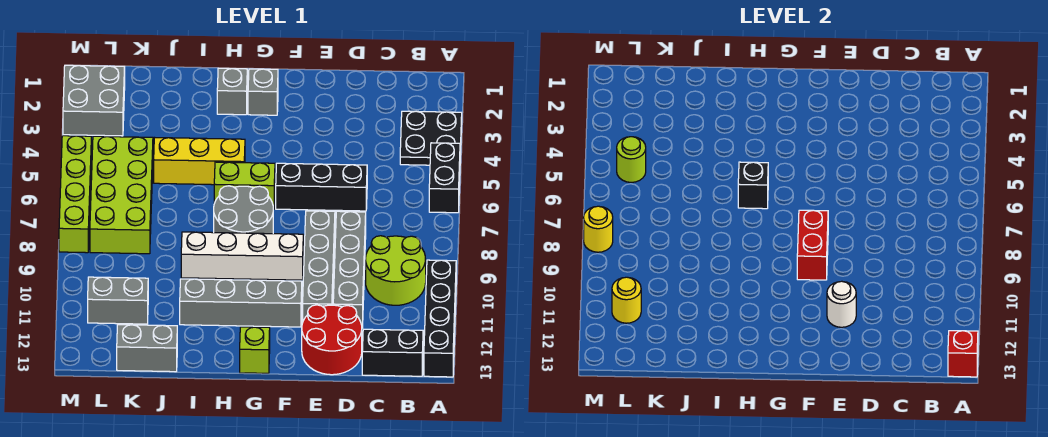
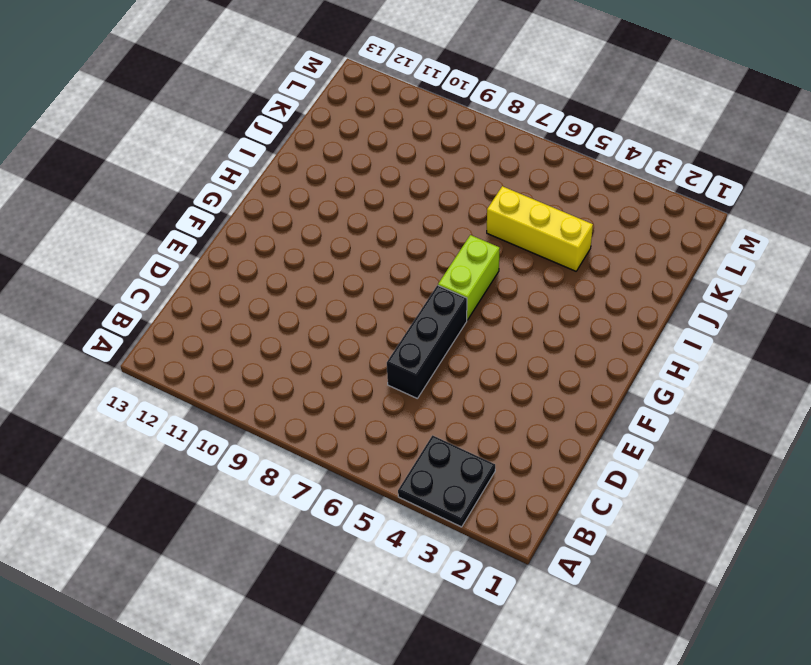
yellow brick J4:J6 level 1 -> yellow brick H5:J5 level 1
none -> black brick A5:A6 level 1
none -> black brick A10:A13 level 1
none -> lime round brick B9:C10 level 1

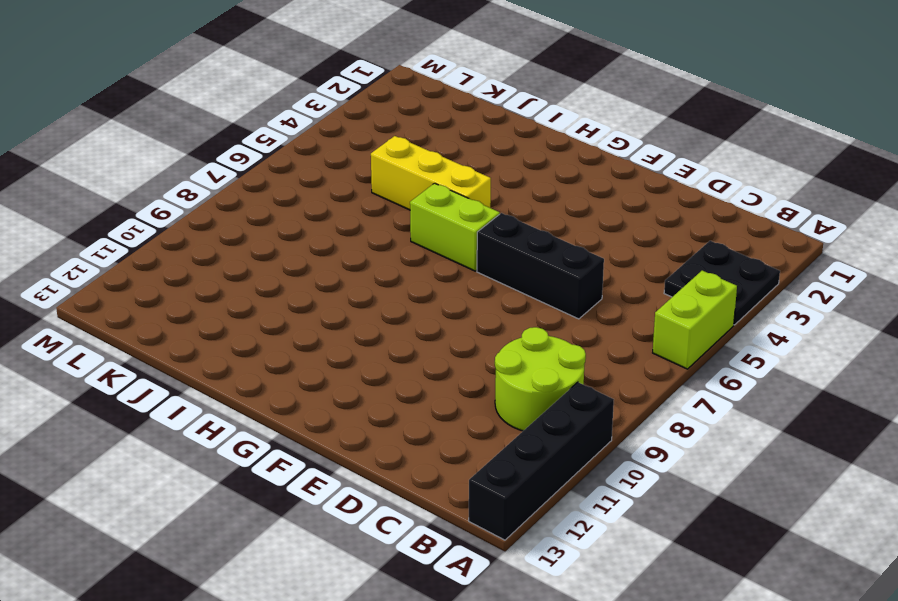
lime brick A5:A6 level 1 -> black brick A5:A6 level 1
none -> black brick B13:C13 level 1
none -> grey brick D8:D11 level 1
none -> red round brick D12:E13 level 1

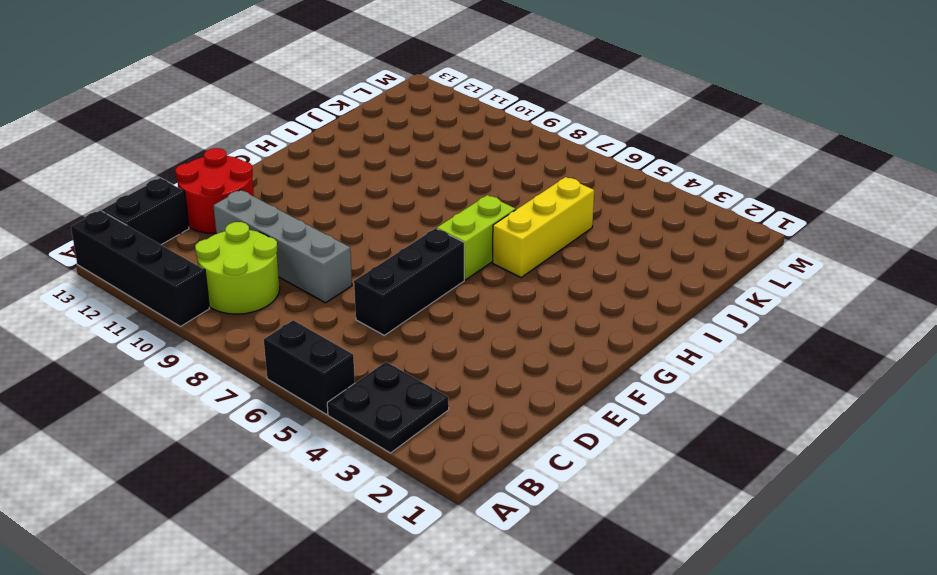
none -> grey brick E8:E11 level 1
none -> white brick F9:I9 level 1
none -> grey brick F11:I11 level 1

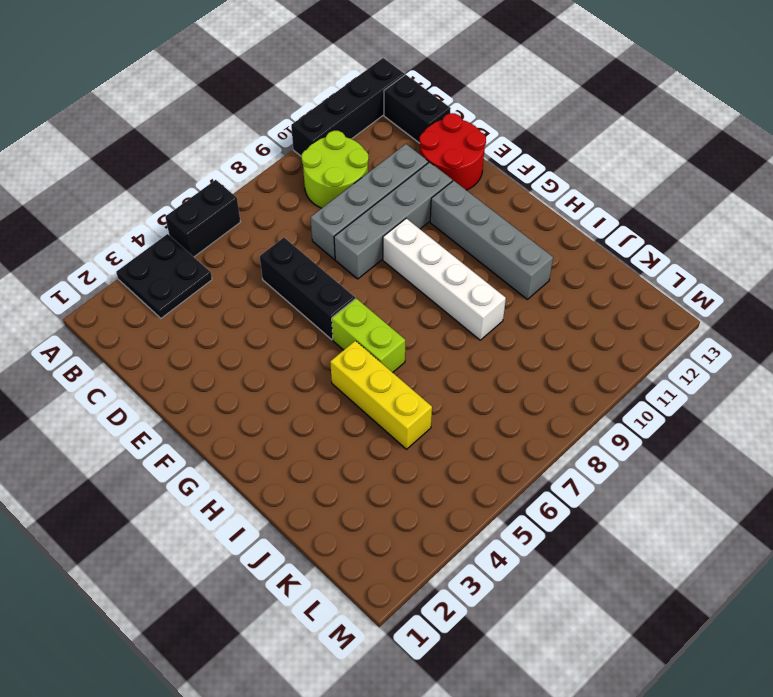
none -> grey brick G2 level 1
none -> grey round brick G7:H8 level 1
none -> lime brick G13 level 1

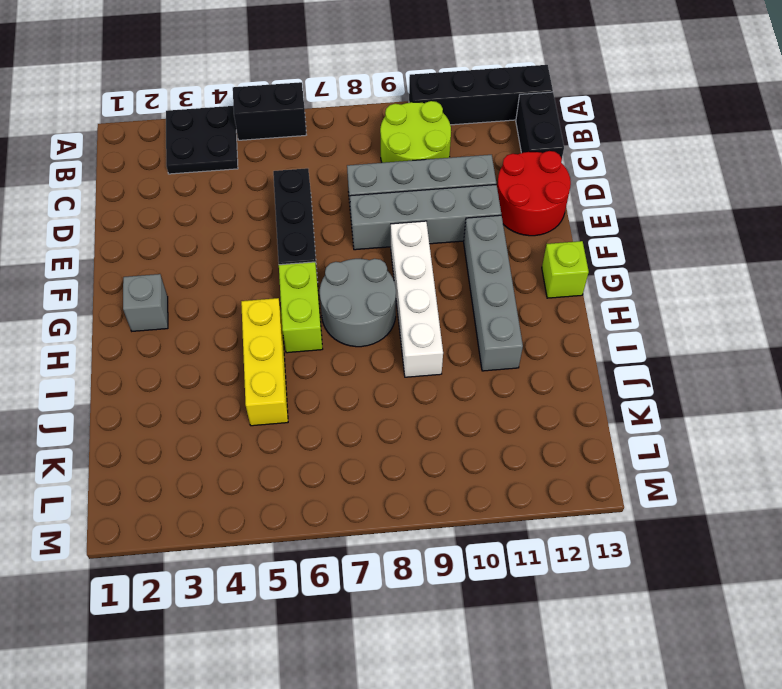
none -> grey brick H2 level 1
none -> grey brick J13:K13 level 1
none -> lime brick K5:L8 level 1

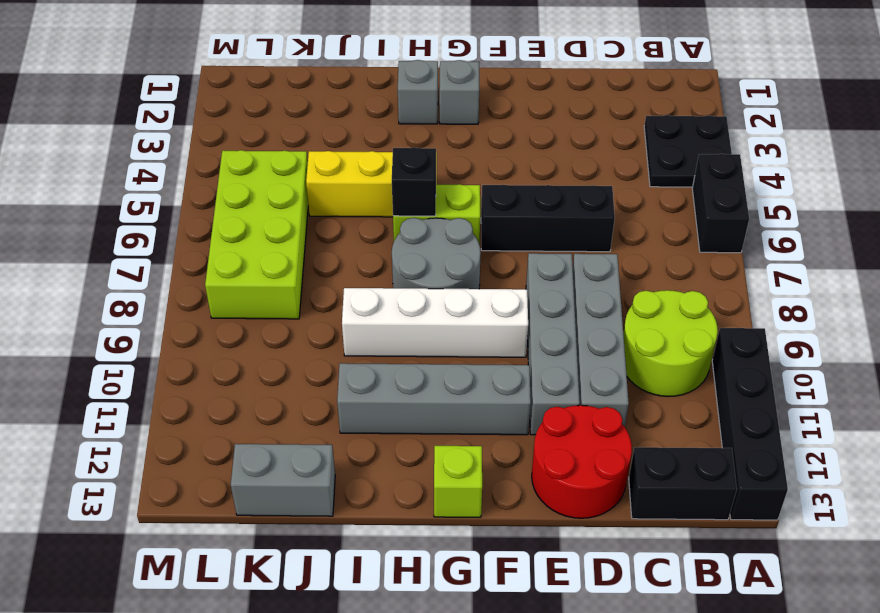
none -> grey brick K11:L11 level 1
none -> grey brick L2:M3 level 1
none -> lime brick M5:M8 level 1

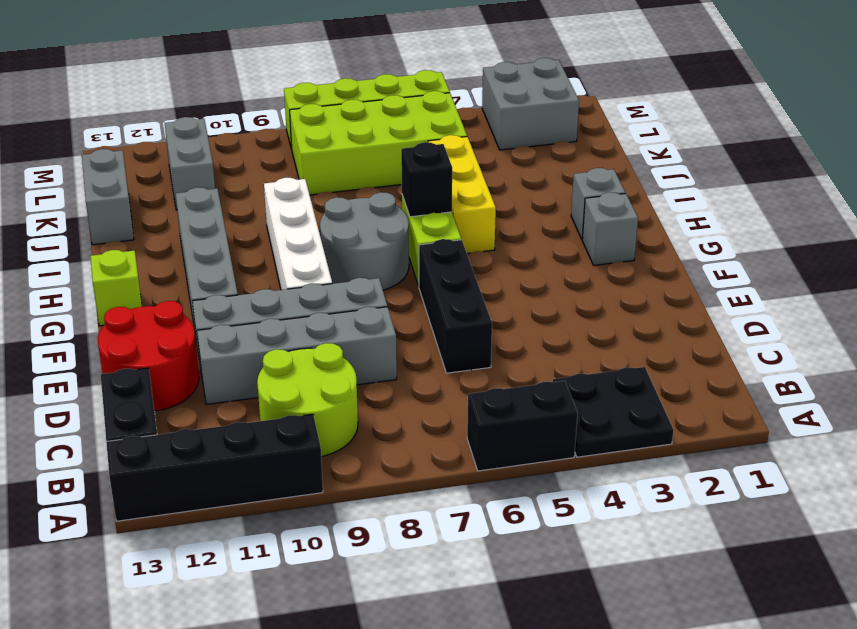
none -> red brick A13 level 2
none -> white round brick E11 level 2
none -> red brick F8:F9 level 2

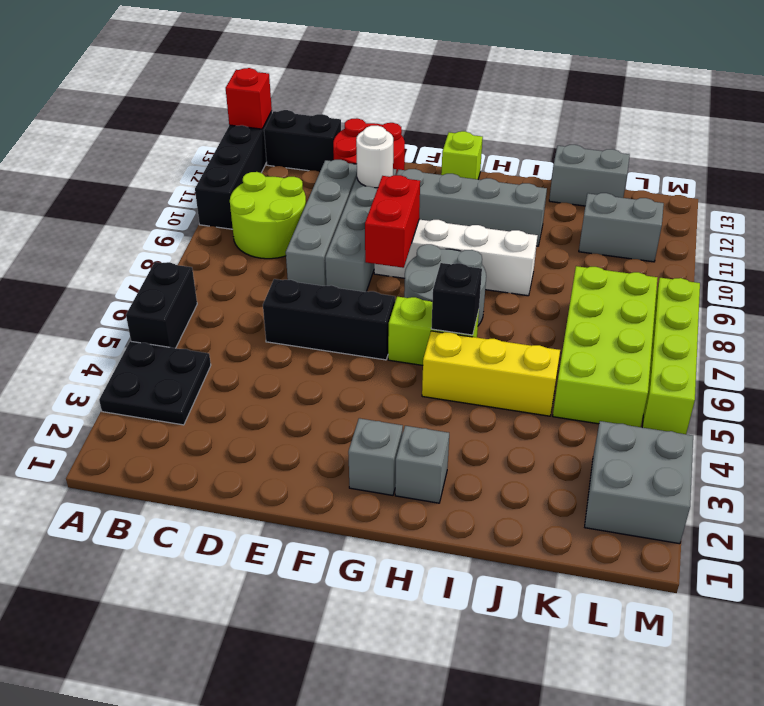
none -> lime round brick L5 level 2
none -> yellow round brick L11 level 2
none -> yellow round brick M8 level 2

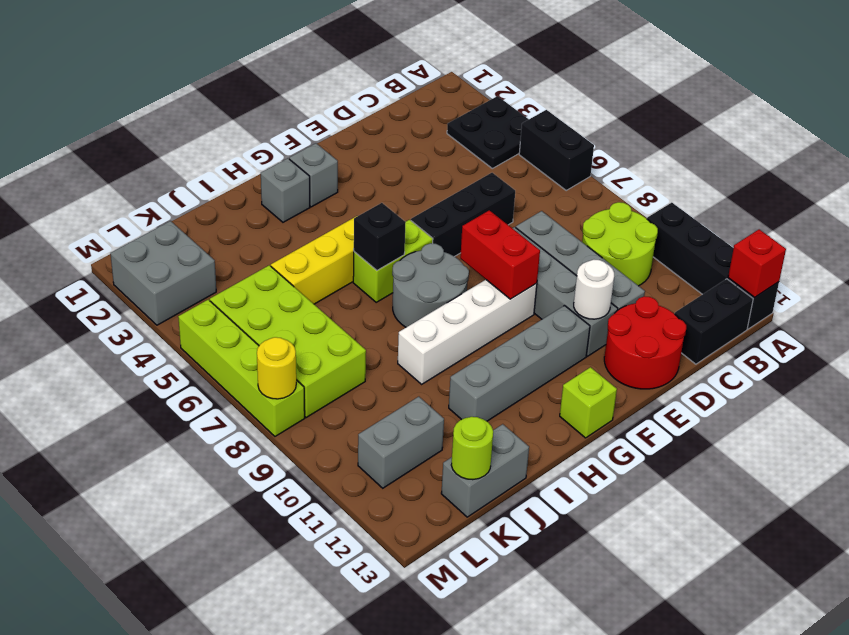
lime round brick K13 level 2 -> lime round brick L5 level 2
none -> yellow round brick L11 level 2

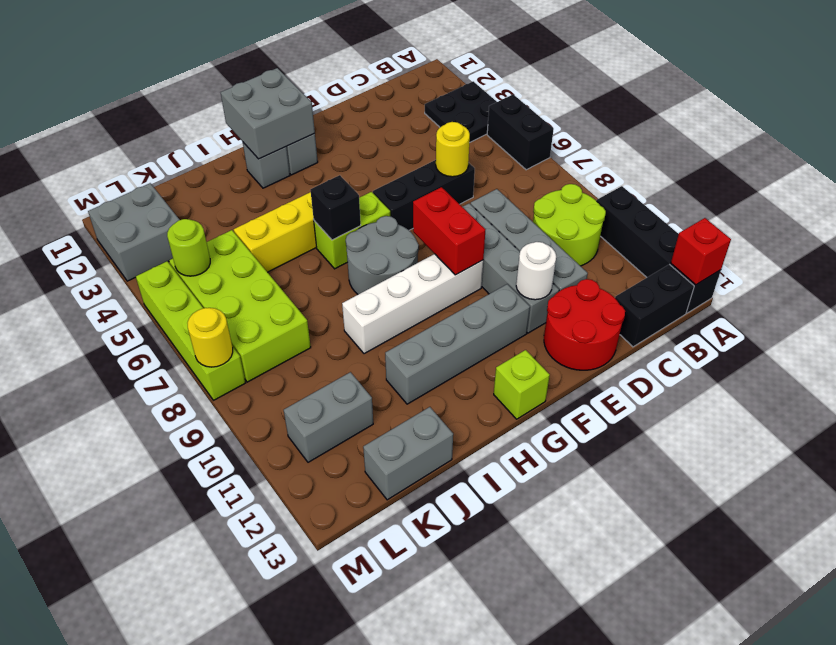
yellow round brick D6 level 2 -> yellow round brick L11 level 2
grey brick G1:H2 level 2 -> none

